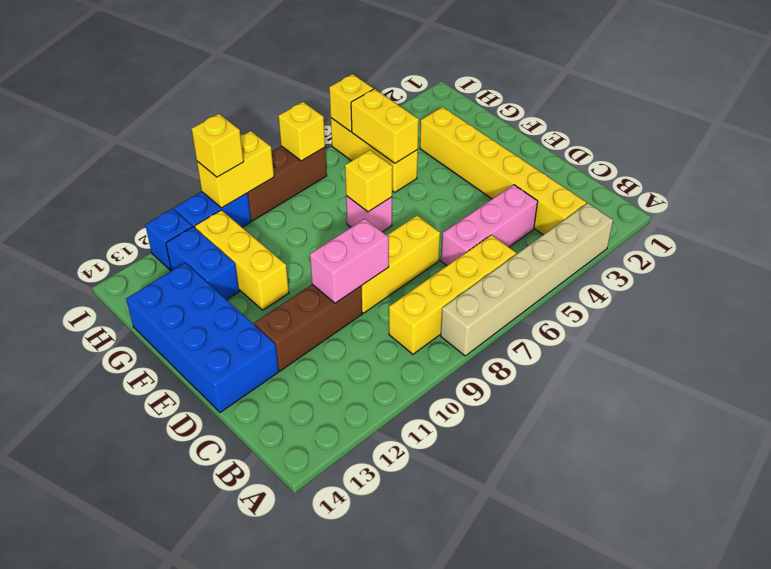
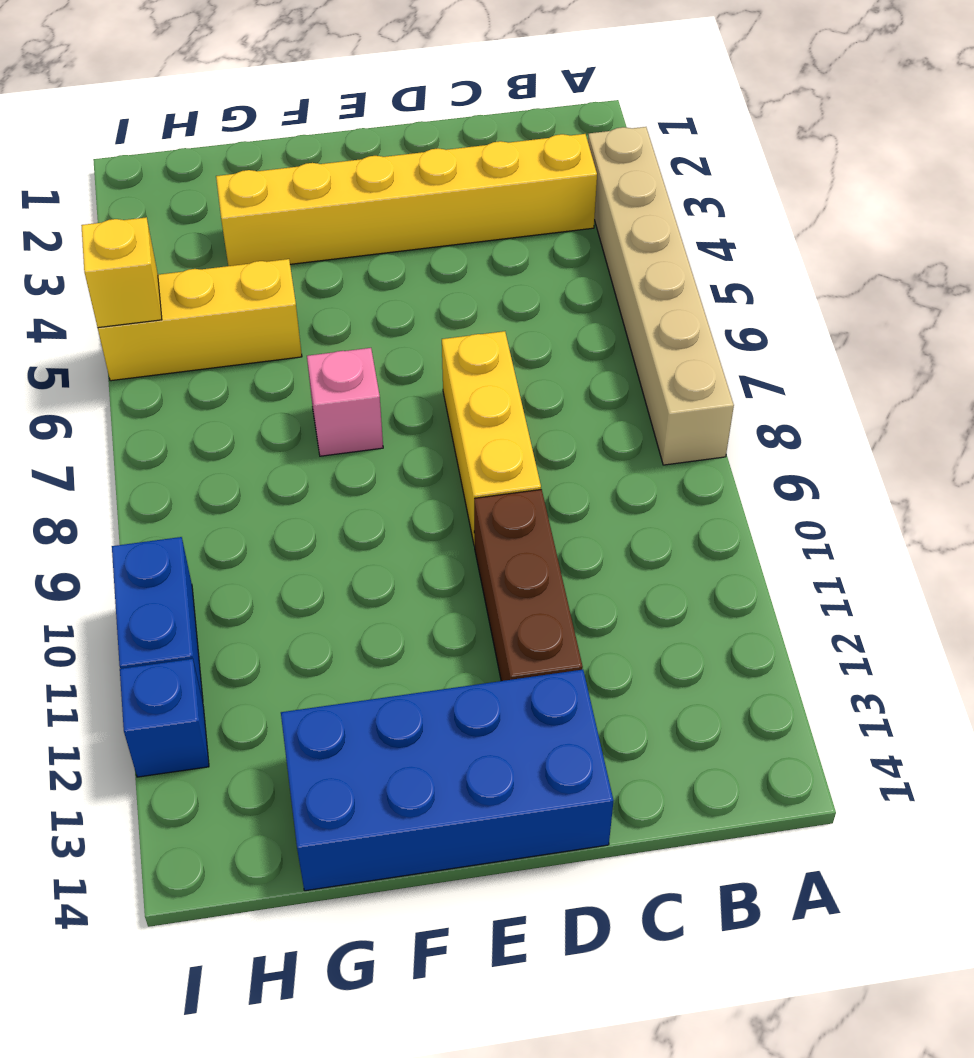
none -> yellow brick B6:B9 level 1
none -> pink brick C4:C6 level 1
none -> yellow brick F11:H11 level 1

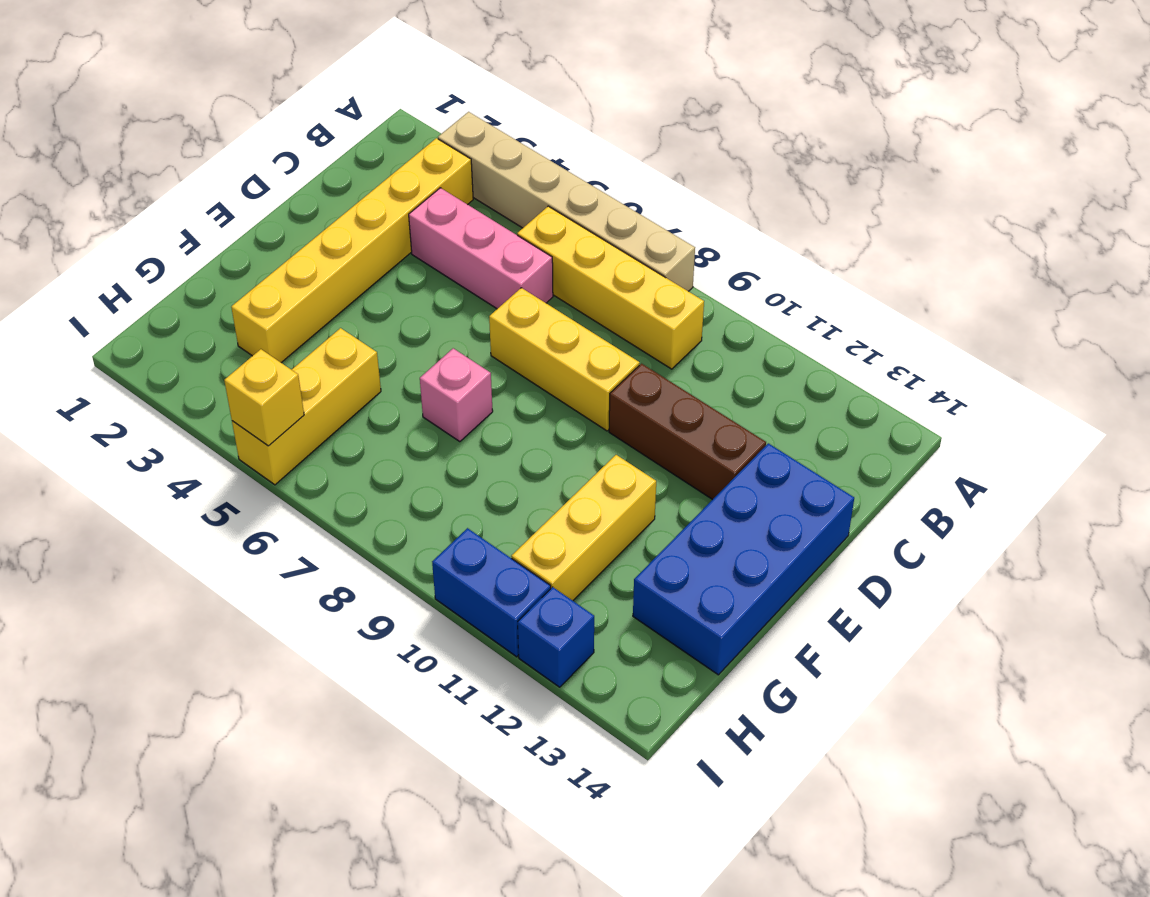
none -> blue brick G12:H12 level 1
none -> brown brick I7:I9 level 1
none -> pink brick D9:D10 level 2

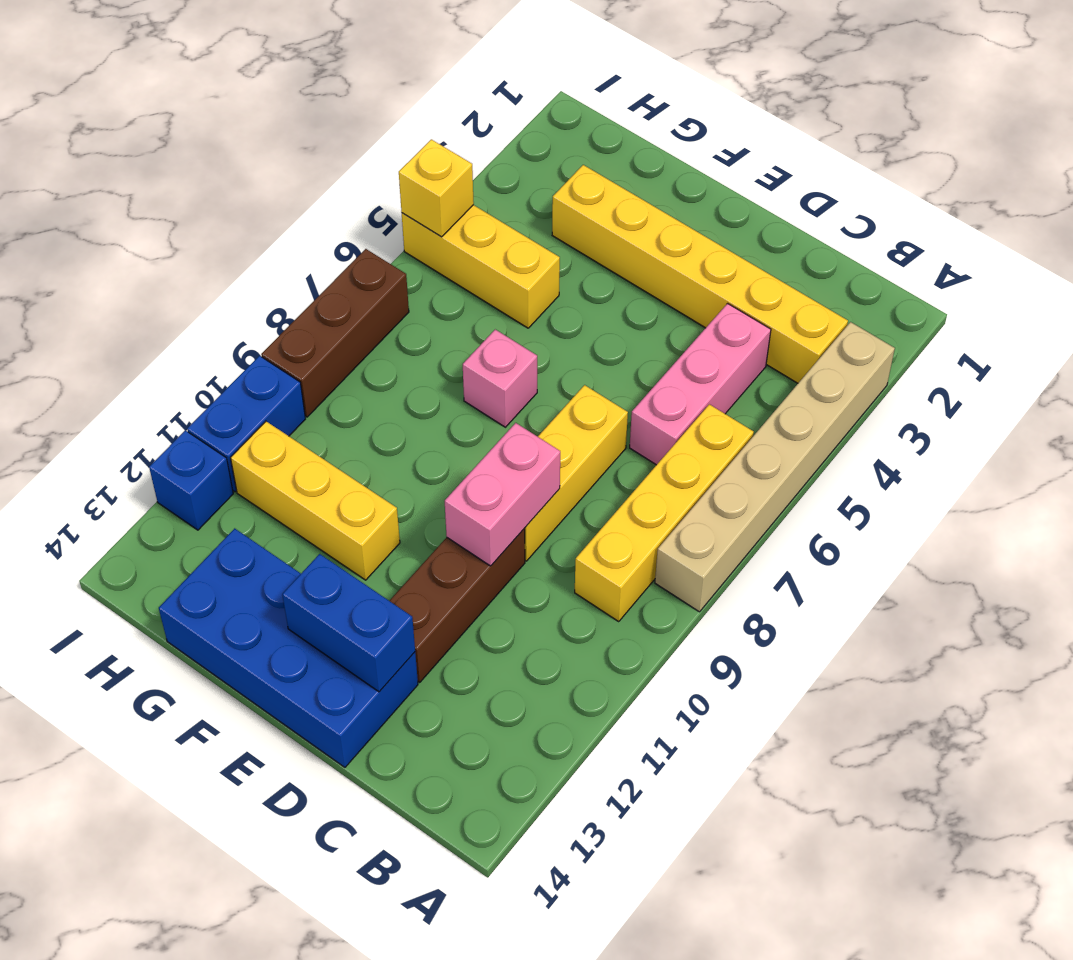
blue brick D13:E13 level 2 -> blue brick G12:H12 level 1
none -> yellow brick F7 level 2
none -> yellow brick G5:H5 level 2
none -> yellow brick I7 level 2

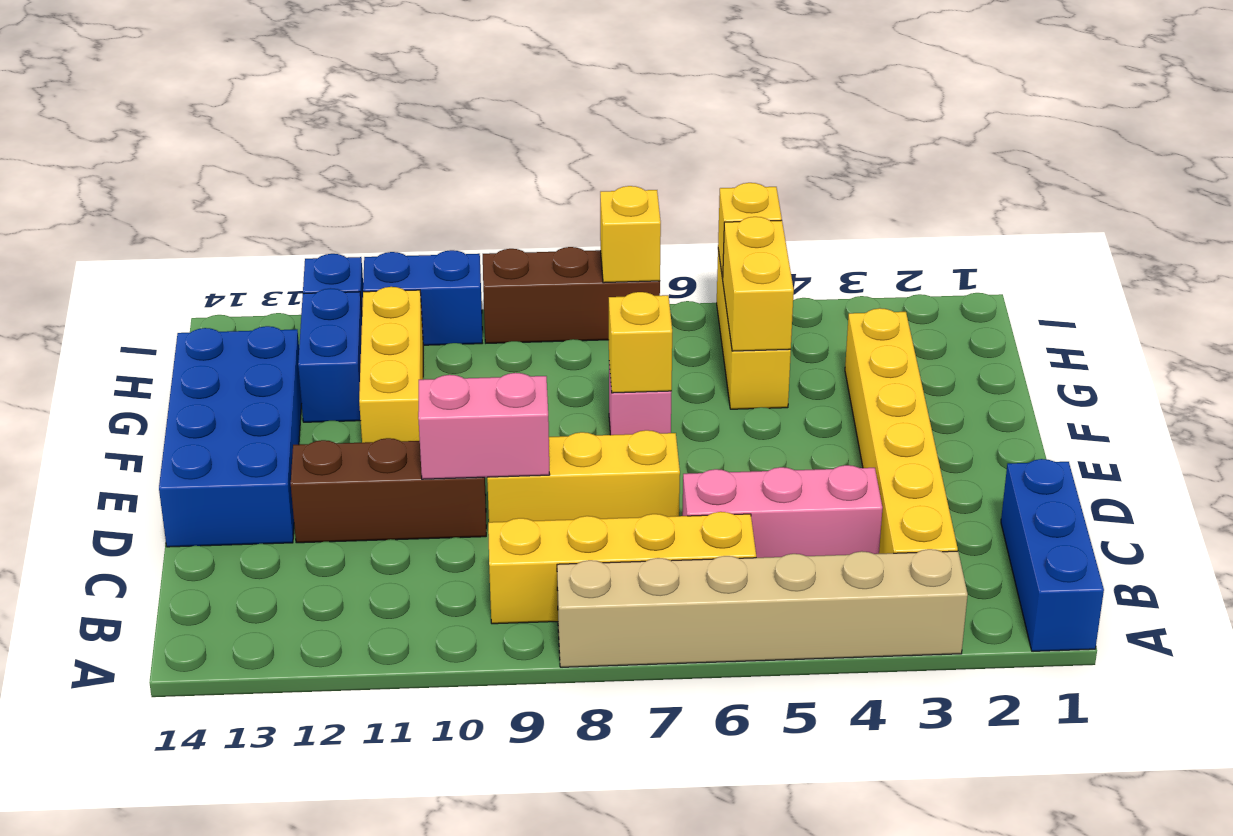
blue brick A1:C1 level 1 -> none
none -> yellow brick I9:I10 level 2
none -> yellow brick I10 level 3

